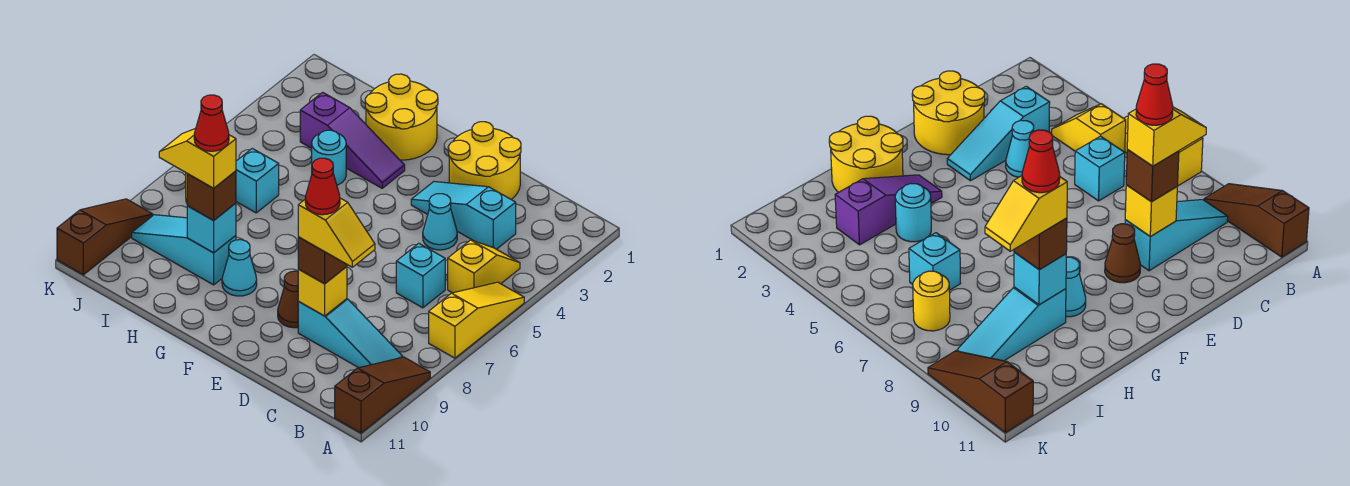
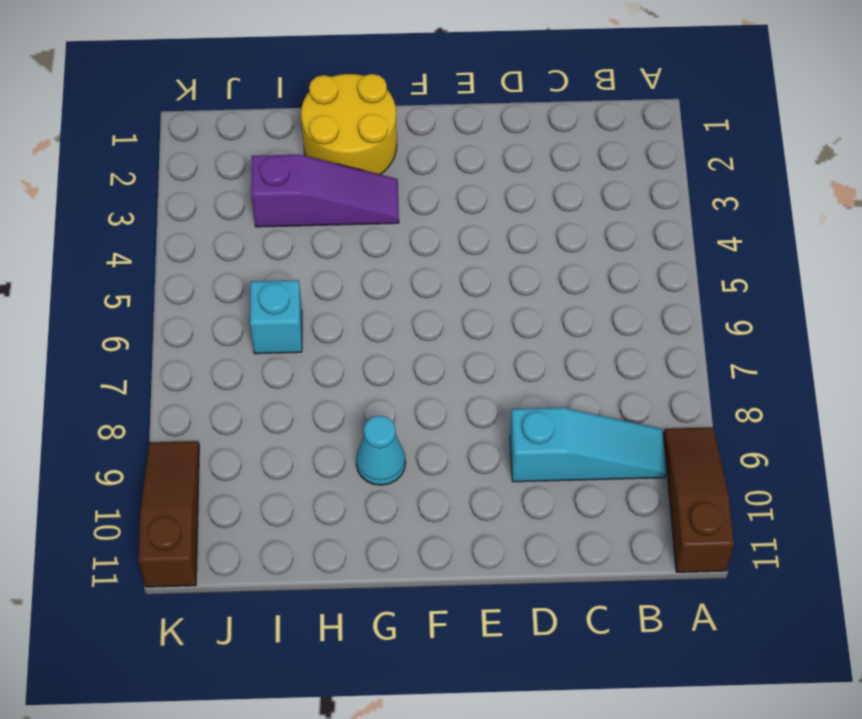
none -> yellow slope A5:A7 level 1 top 7
none -> yellow slope B4:B5 level 1 top 5
none -> cyan slope C3:E3 level 1 top C

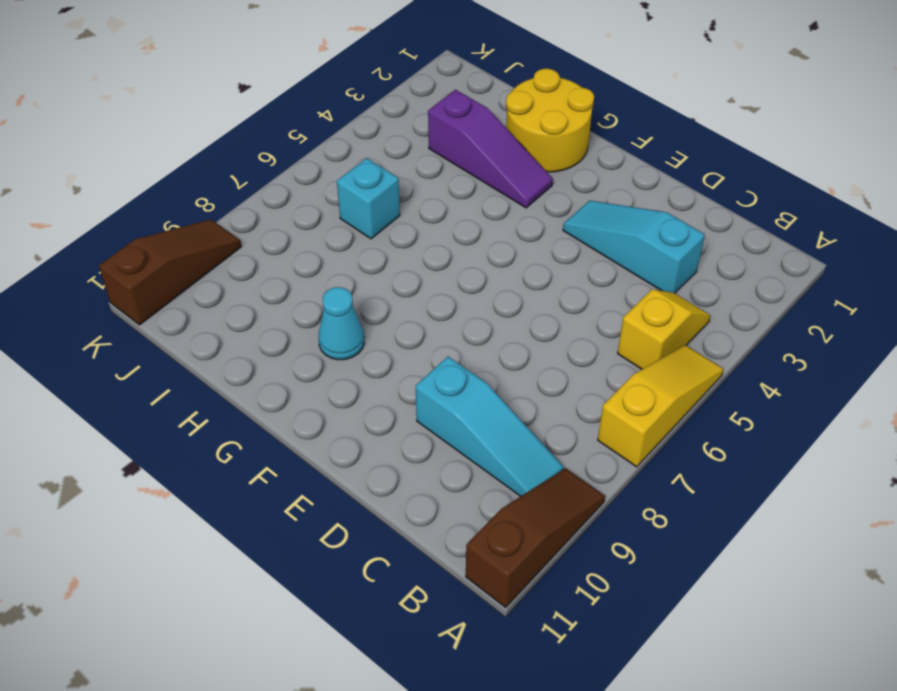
none -> cyan brick C6 level 1
none -> yellow round brick D1:E2 level 1
none -> cyan cone D4 level 1

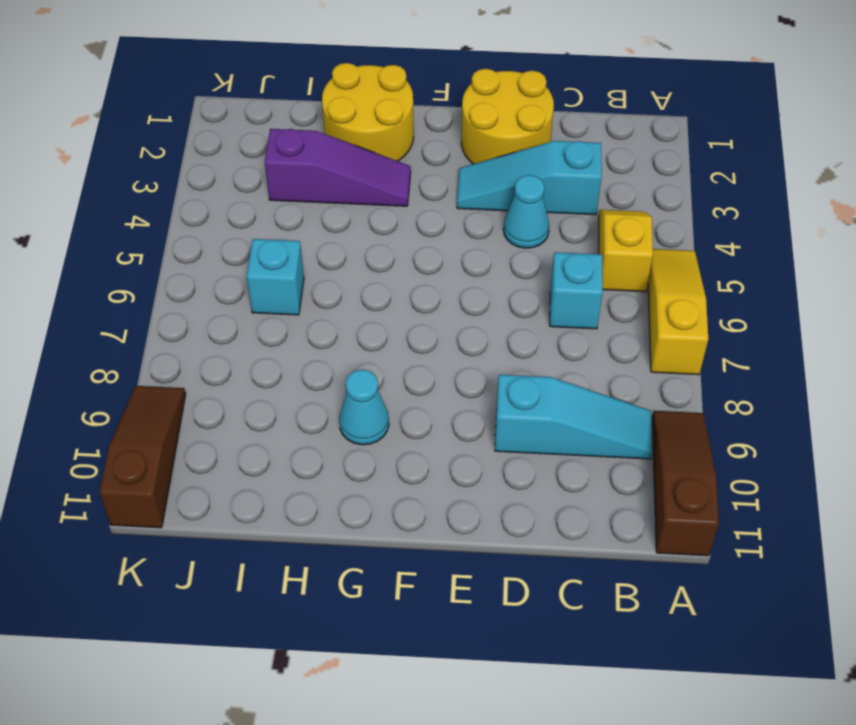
none -> brown cone E9 level 1
none -> cyan round brick H4 level 1
none -> cyan slope H9:J9 level 1 top H

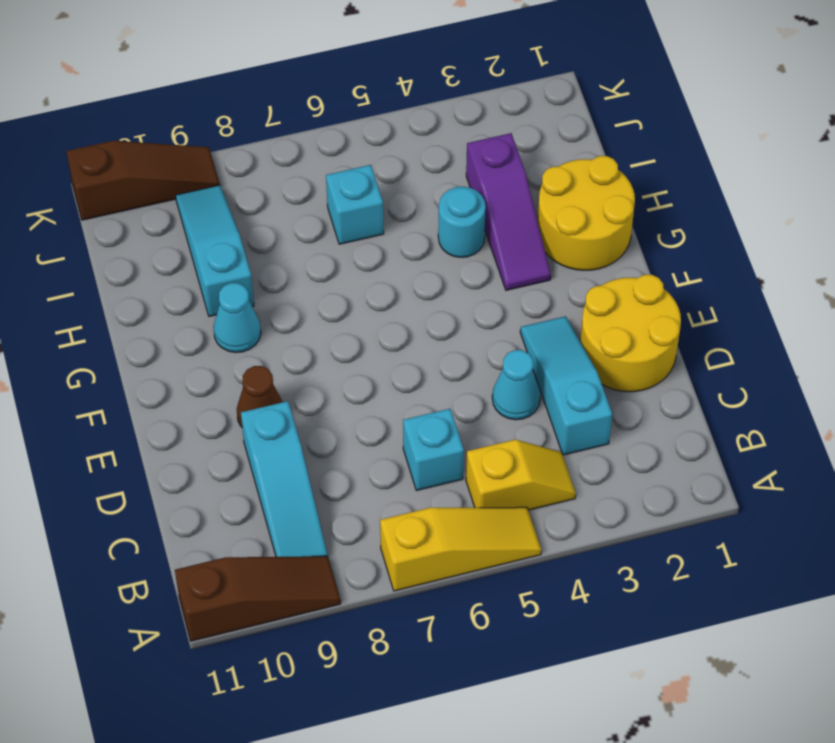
none -> yellow round brick J7 level 1
none -> yellow brick D9 level 2
none -> cyan brick H9 level 2

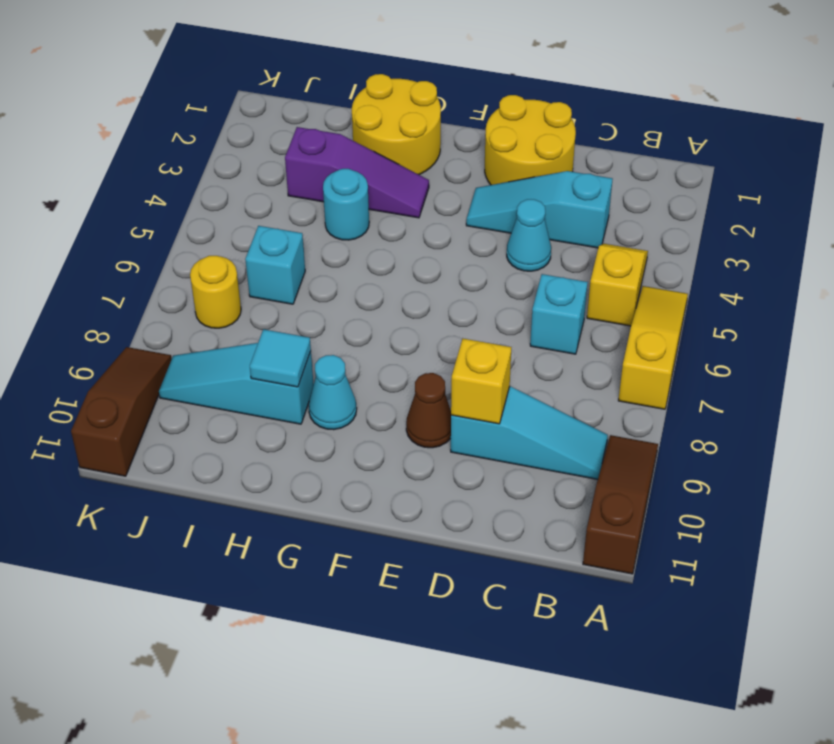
cyan tile H9 level 2 -> cyan brick H9 level 2
none -> brown brick D9 level 3
none -> brown brick H9 level 3
none -> yellow slope C9:D9 level 4 top D

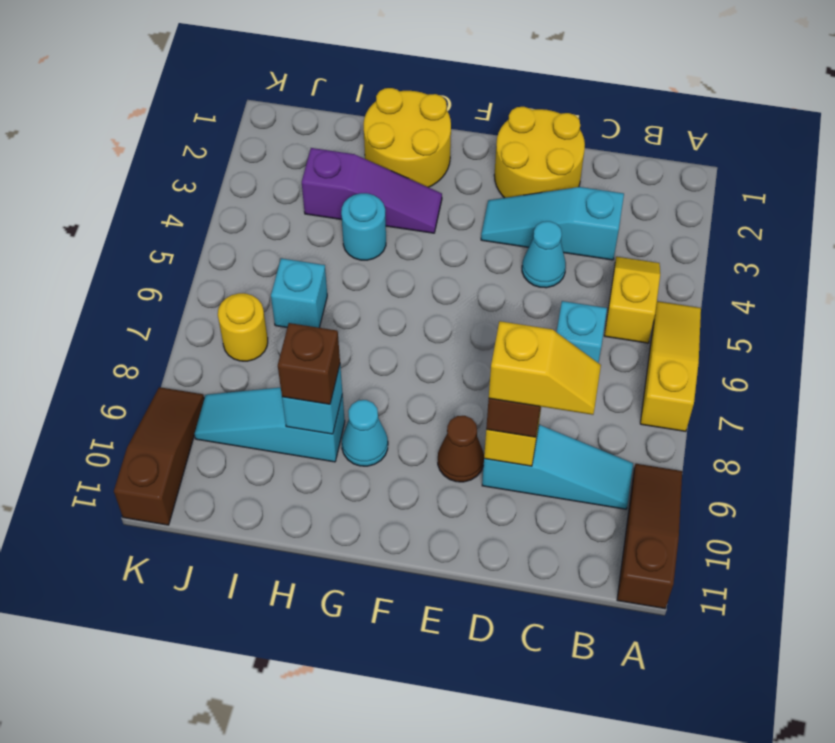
none -> yellow slope H9:I9 level 4 top H
none -> red cone D9 level 5
none -> red cone H9 level 5

